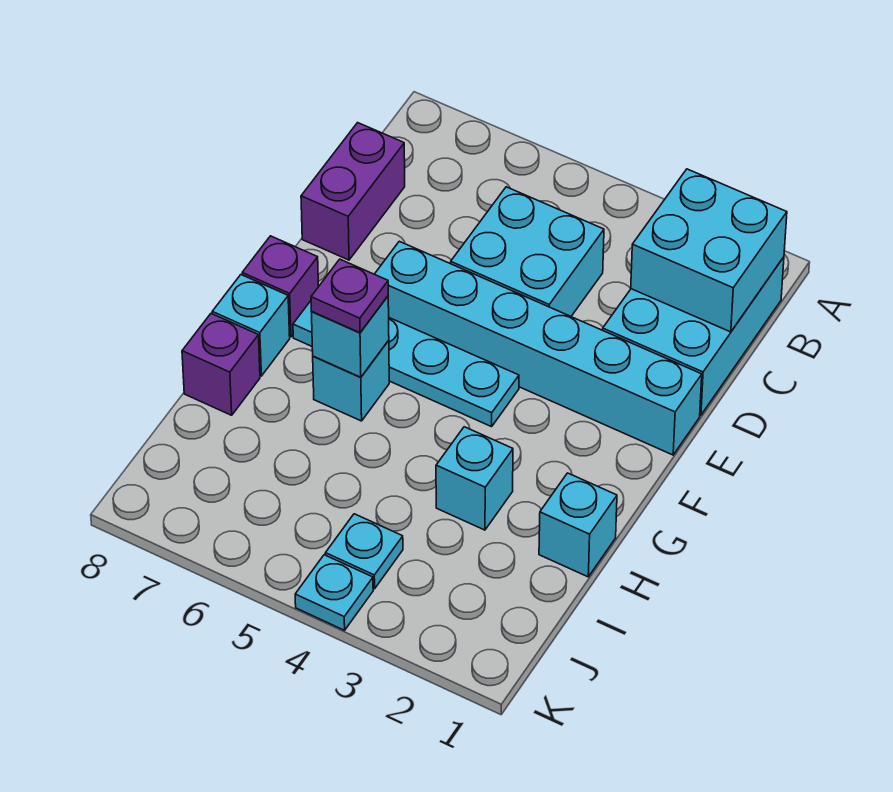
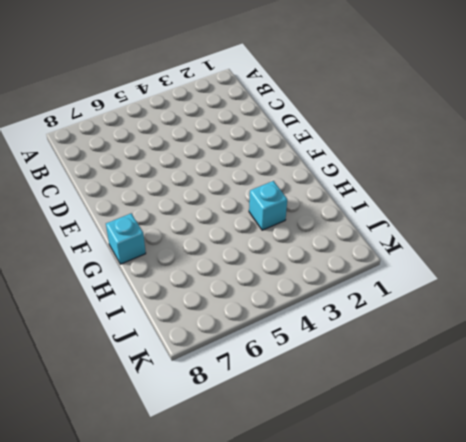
none -> cyan brick B1:D2 level 1
none -> cyan brick C4:D5 level 1
none -> purple brick C8:D8 level 1

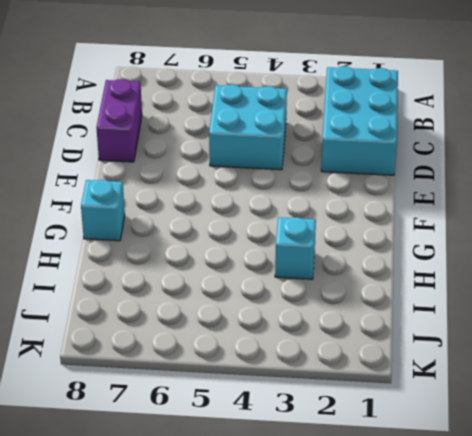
none -> cyan brick E1:E6 level 1
none -> cyan plate F4:F7 level 1
none -> purple brick F8 level 1

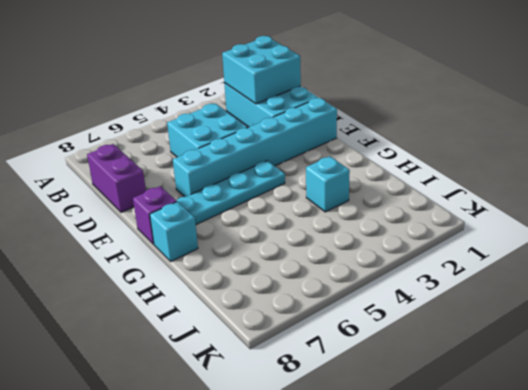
none -> cyan brick G6 level 1
none -> cyan brick H1 level 1
none -> purple brick H8 level 1

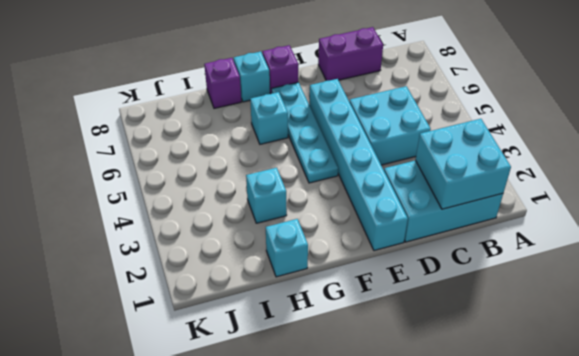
none -> cyan plate J4 level 1
none -> cyan plate K4 level 1
none -> cyan brick G6 level 2

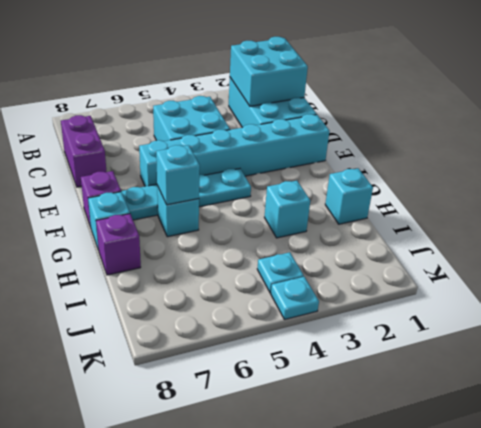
none -> purple plate G6 level 3

